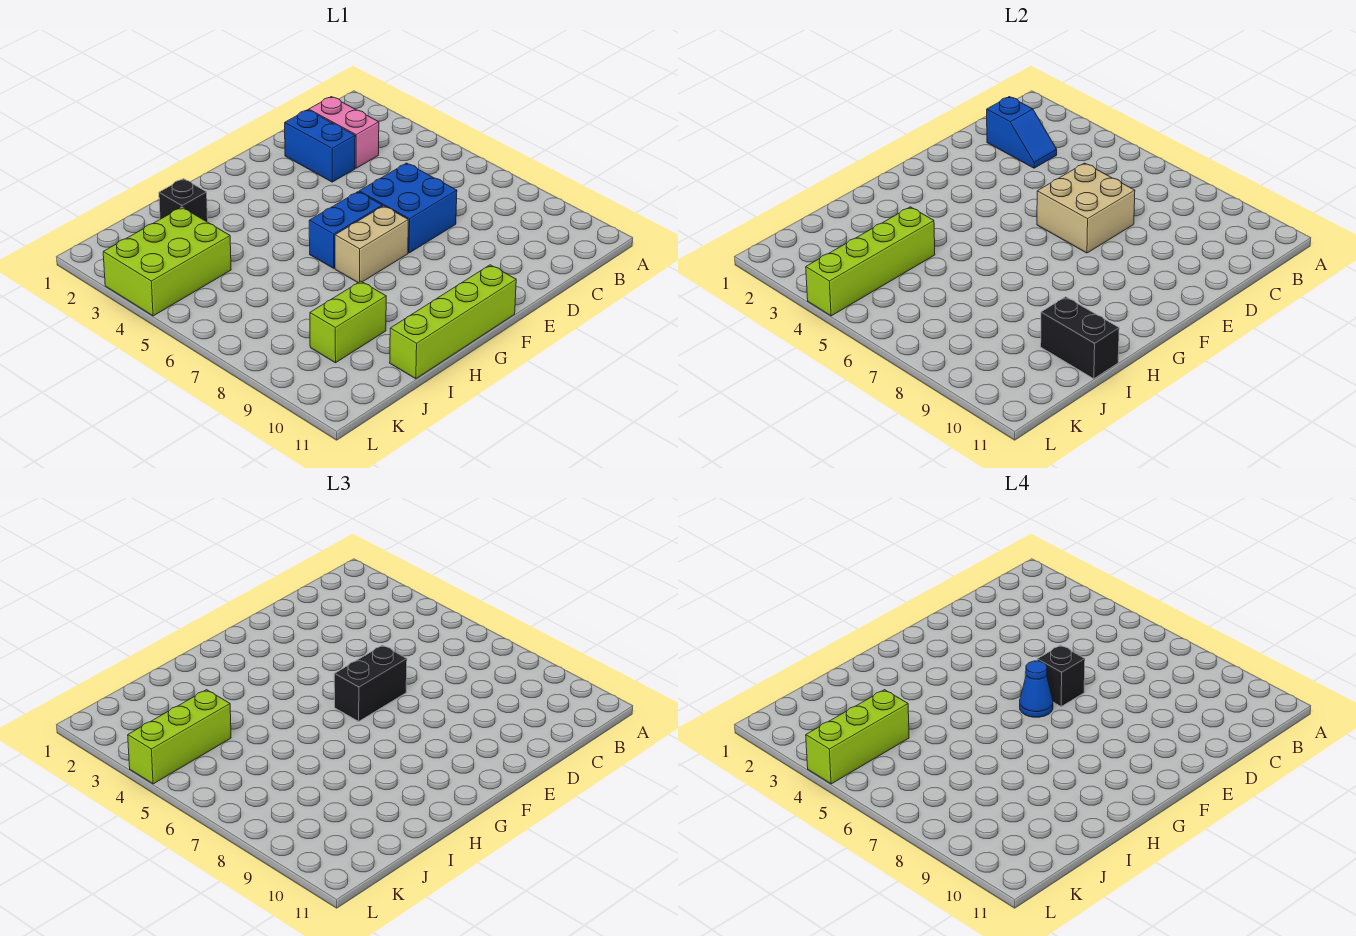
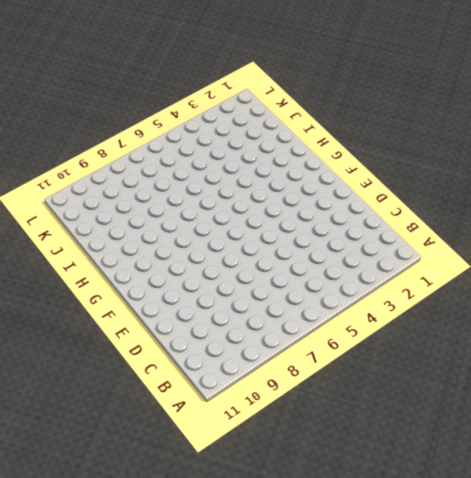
none -> pink brick C2:C3 level 1
none -> blue brick D2:D3 level 1
none -> blue brick D6:E7 level 1

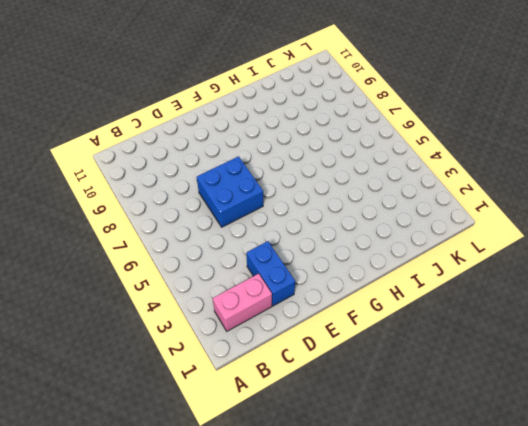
pink brick B2:C2 level 1 -> pink brick C2:C3 level 1
none -> blue brick F6:G6 level 1
none -> tan brick F7:G7 level 1
none -> lime brick F11:I11 level 1

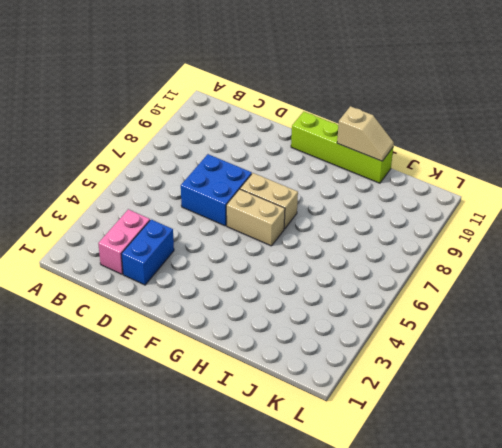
tan brick F6:G6 level 1 -> blue brick F6:G6 level 1
tan slope H11:I11 level 2 top H -> black brick I10:I11 level 2
none -> black brick I2 level 1
none -> lime brick I9:J9 level 1
none -> lime brick J3:L4 level 1

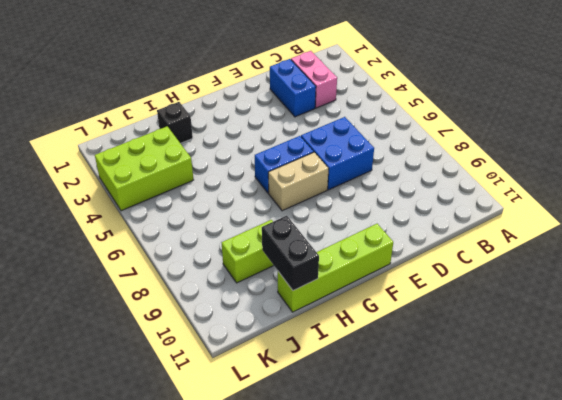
none -> blue slope C2:C3 level 2 top 2
none -> tan brick D6:E7 level 2
none -> lime brick I4:L4 level 2

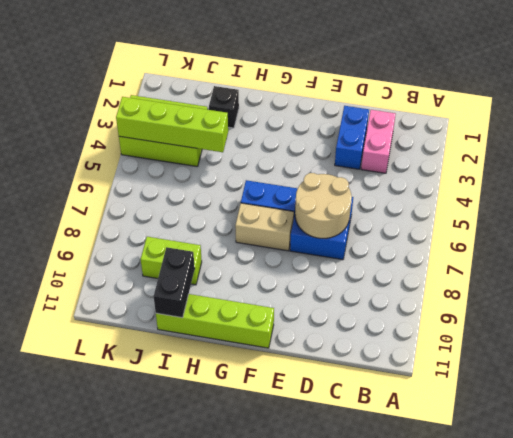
tan round brick D6:E7 level 2 -> tan brick D6:E7 level 2
none -> blue slope C2:C3 level 2 top 2
none -> black brick E6:F6 level 3
none -> lime brick J4:L4 level 3

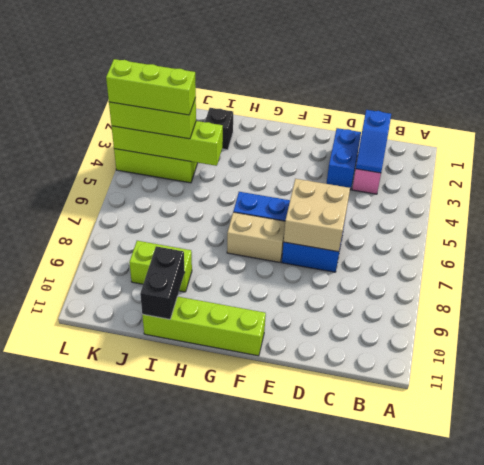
none -> black brick E6:F6 level 3
none -> black brick E6 level 4
none -> blue cone F6 level 4

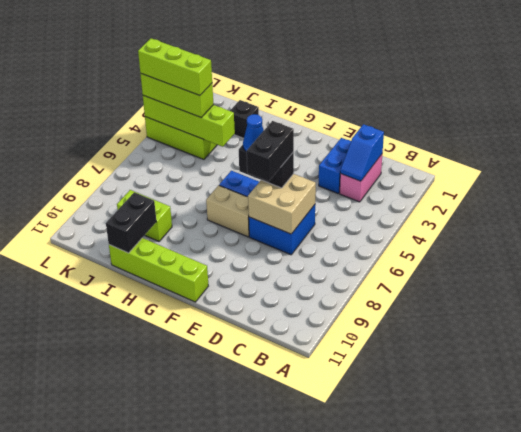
black brick E6:E7 level 4 -> black brick E6 level 4

